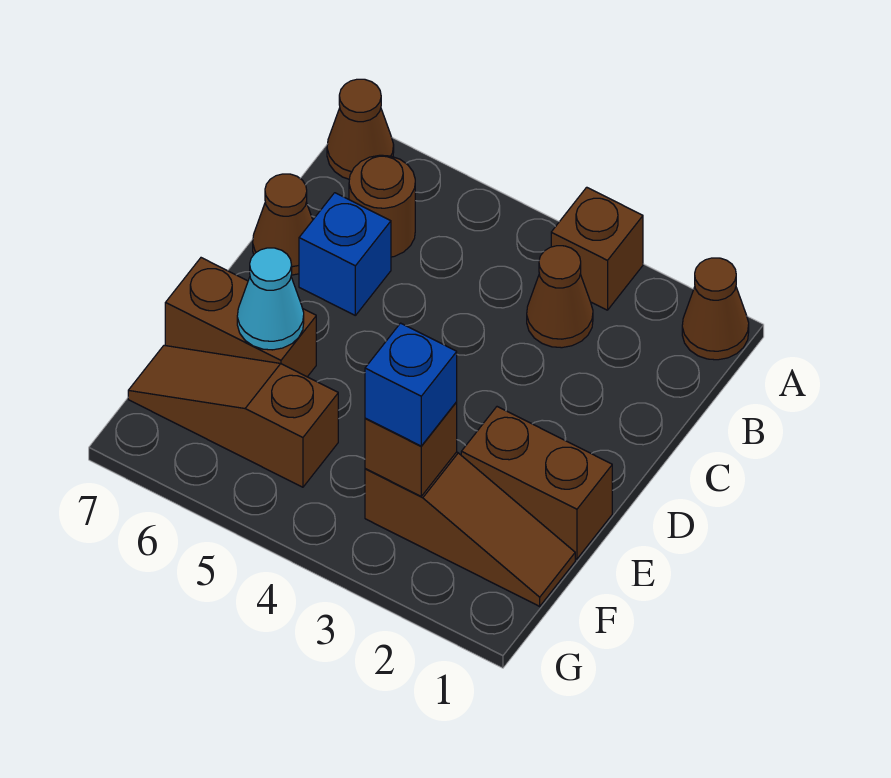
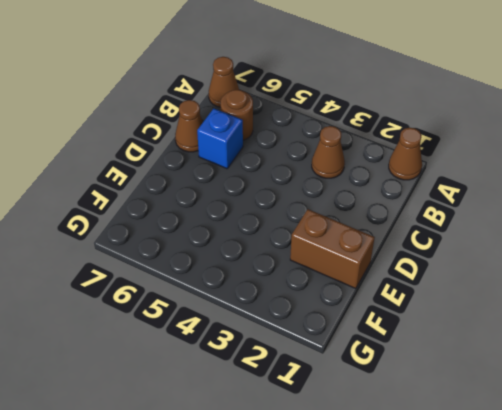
none -> brown brick A3 level 1
none -> brown brick E6:E7 level 1
none -> brown slope F1:F3 level 1 top 3

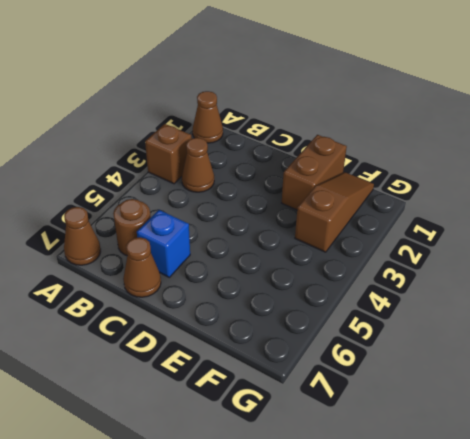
none -> brown brick E6:E7 level 1
none -> brown slope F5:F7 level 1 top 5
none -> cyan cone E6 level 2

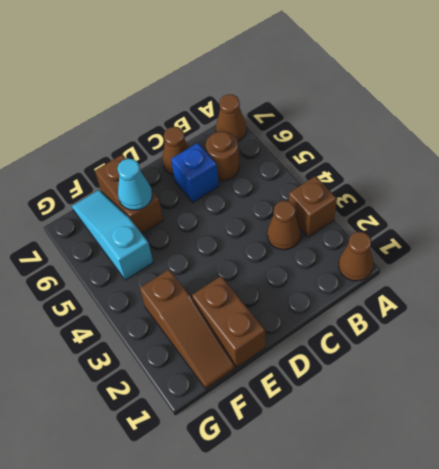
cyan slope F5:F7 level 1 top 5 -> brown slope F5:F7 level 1 top 5
none -> brown brick F3 level 2
none -> blue brick F3 level 3

